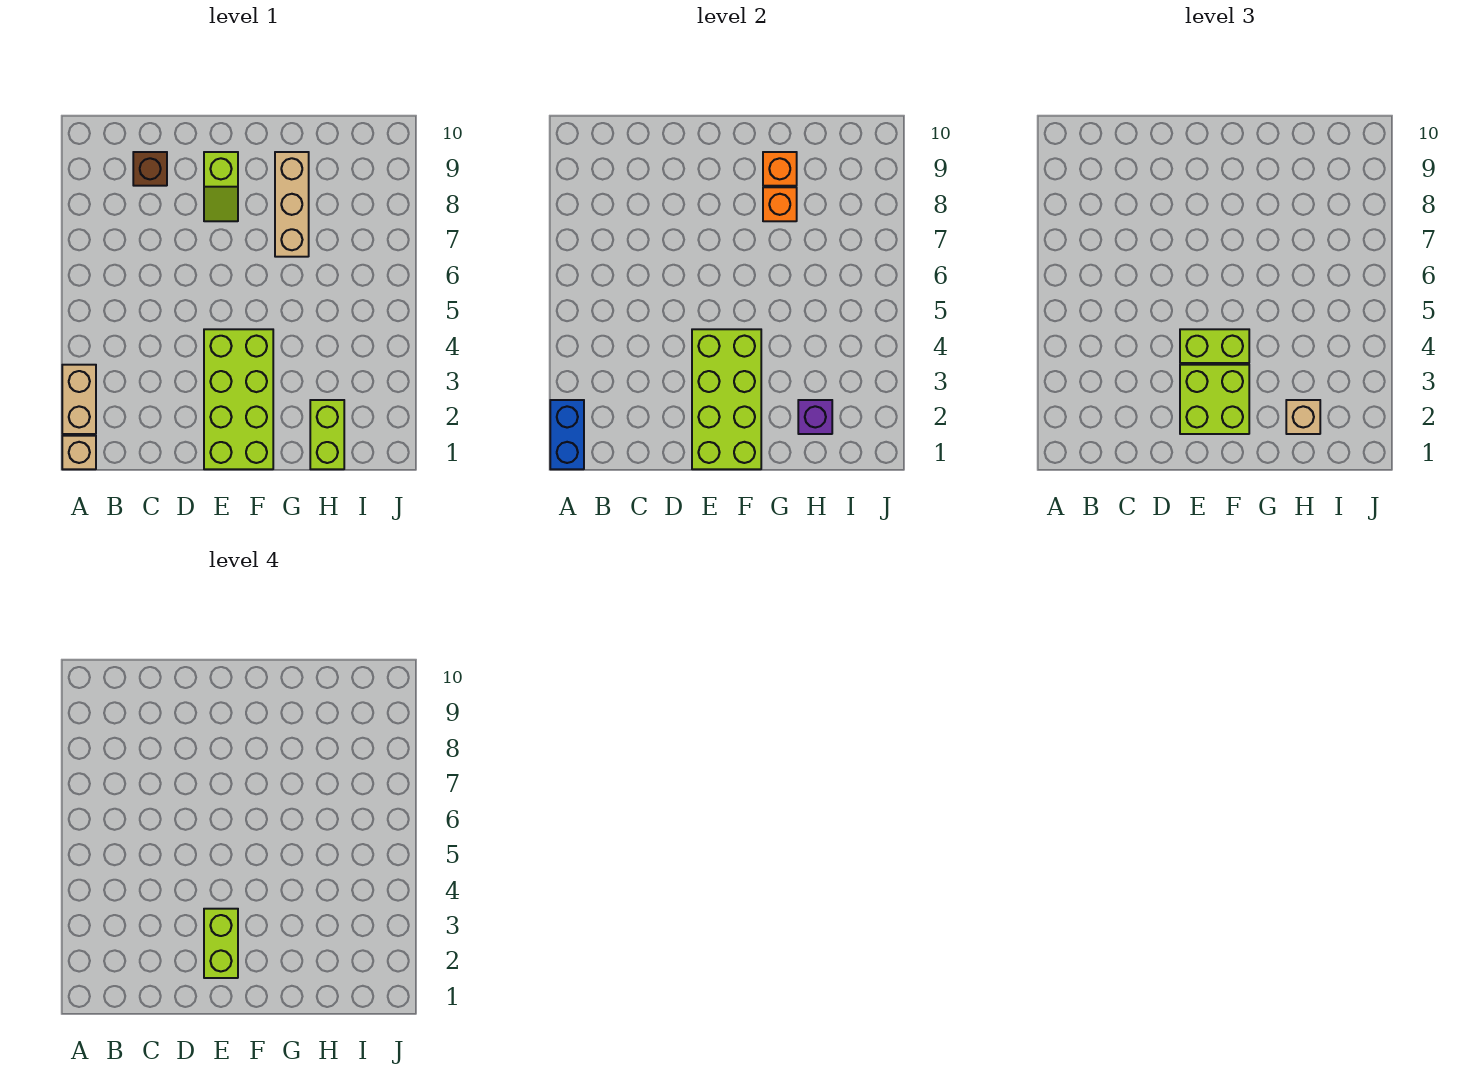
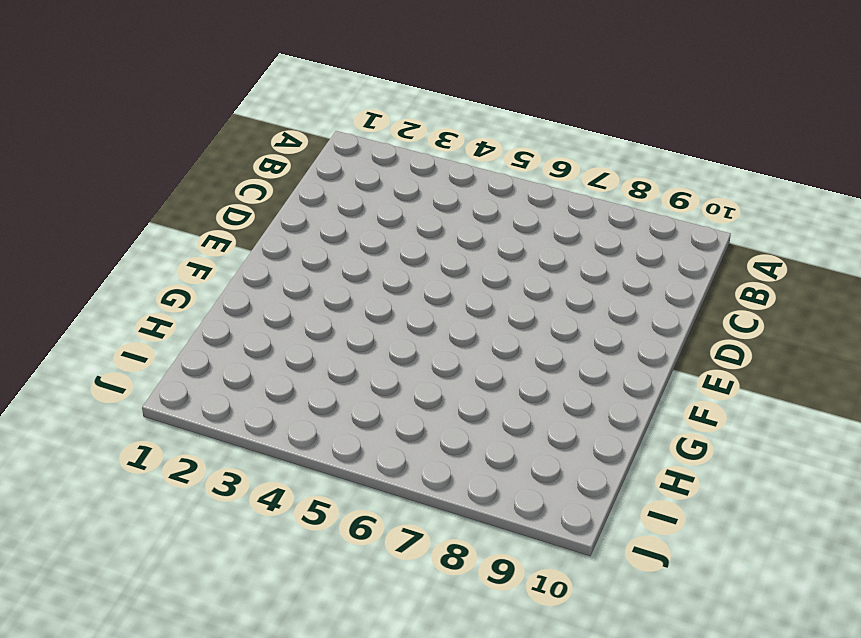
none -> tan brick A1 level 1
none -> tan brick A2:A3 level 1
none -> brown brick C9 level 1

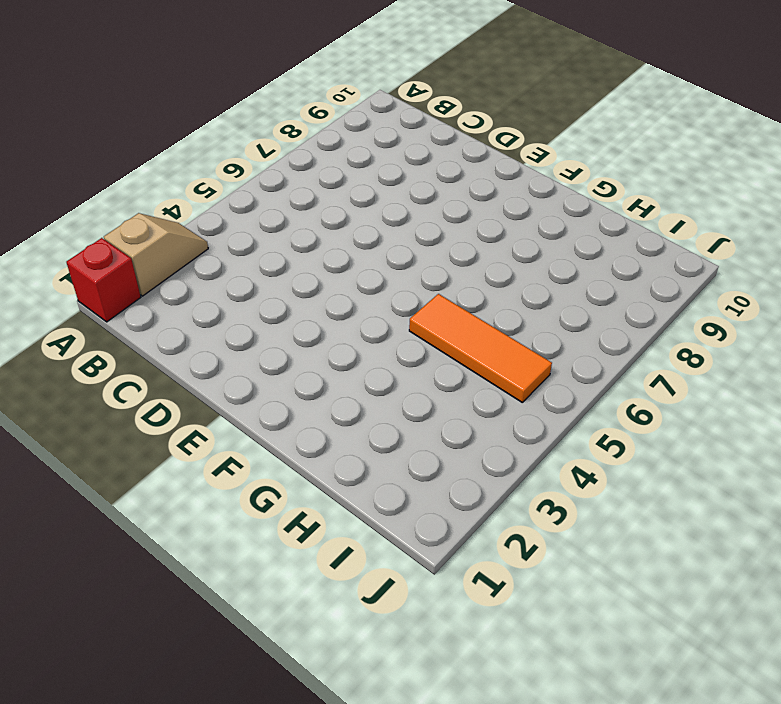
red brick A1 level 1 -> tan brick A1 level 1
tan slope A2:A3 level 1 top 2 -> tan brick A2:A3 level 1
orange tile G5:I5 level 1 -> none
none -> brown brick C9 level 1
none -> lime brick E1:F4 level 1
none -> lime slope E8:E9 level 1 top 9

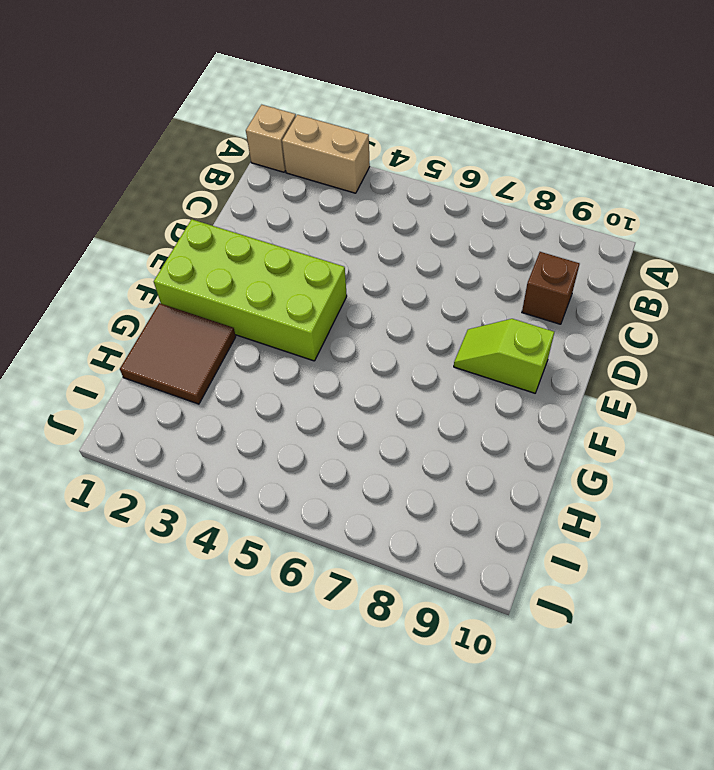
brown tile G1:H2 level 1 -> lime brick H1:H2 level 1
none -> tan brick G7:G9 level 1
none -> blue brick A1:A2 level 2
none -> lime brick E1:F4 level 2

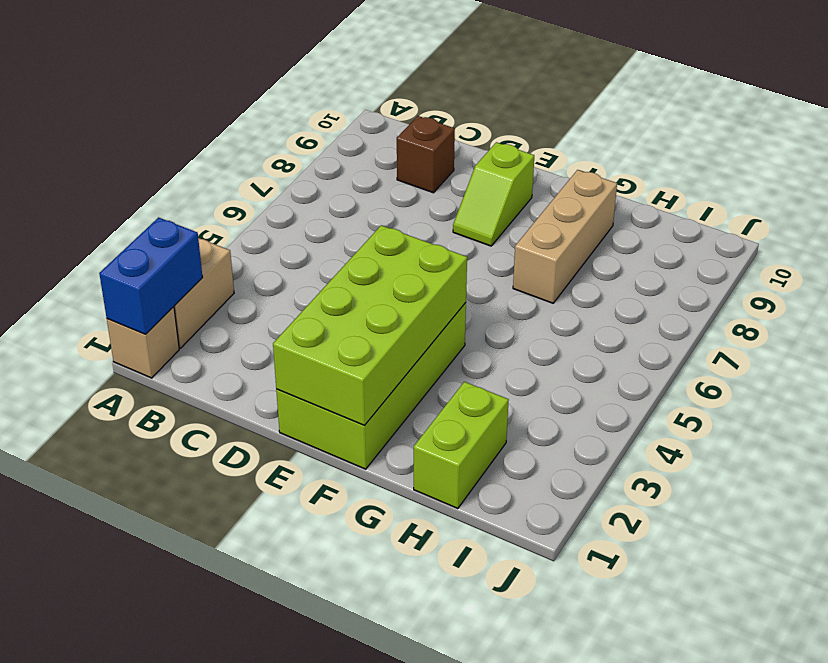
none -> orange brick G8 level 2
none -> orange brick G9 level 2
none -> purple brick H2 level 2

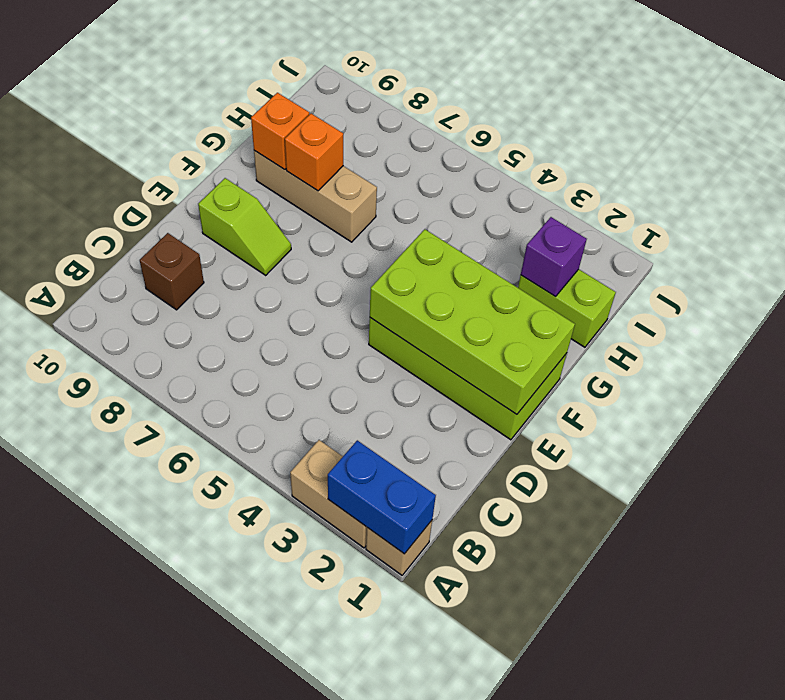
none -> lime brick E2:F3 level 3
none -> lime brick E4:F4 level 3
none -> tan brick H2 level 3

